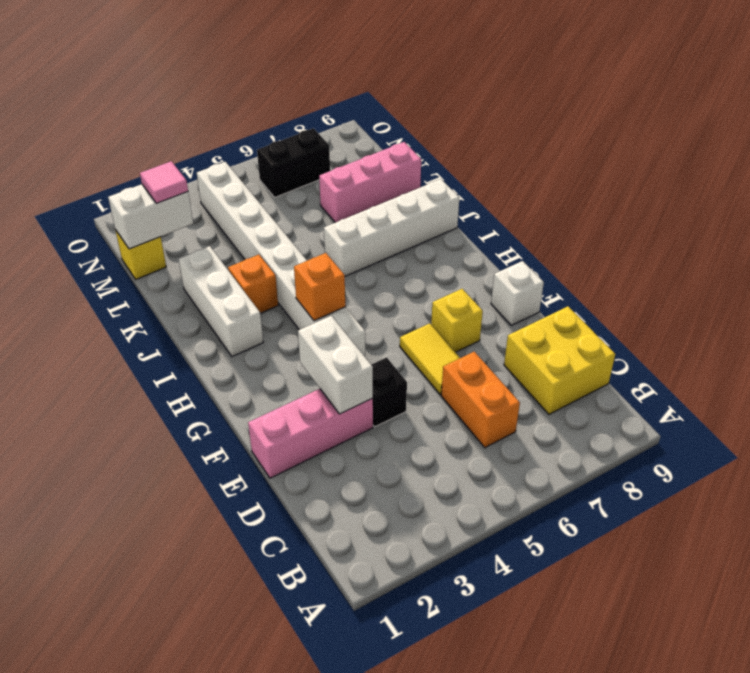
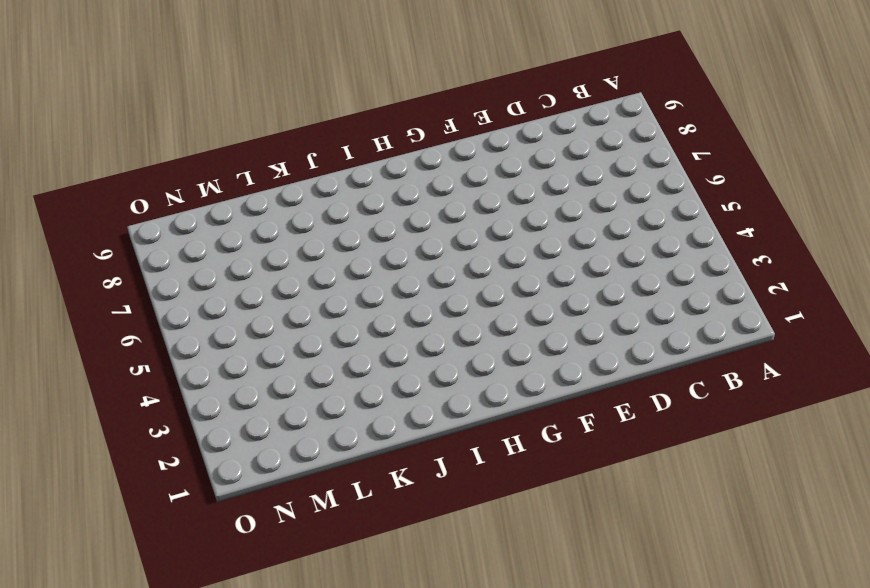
none -> orange brick C6:D6 level 1
none -> yellow brick C8:D9 level 1
none -> pink brick E1:E3 level 1

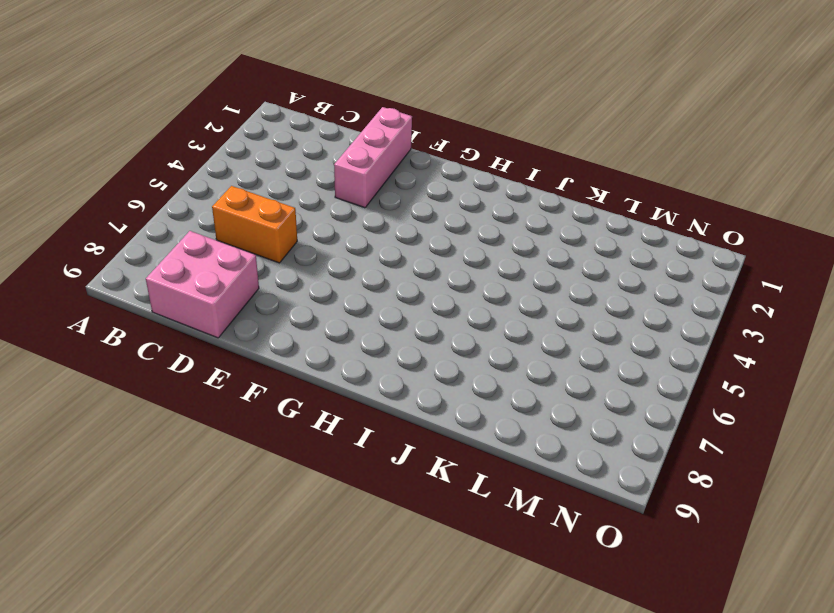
pink brick C8:D9 level 1 -> yellow brick C8:D9 level 1
none -> black brick E4 level 1
none -> yellow tile E6:F6 level 1
none -> yellow brick F7 level 1

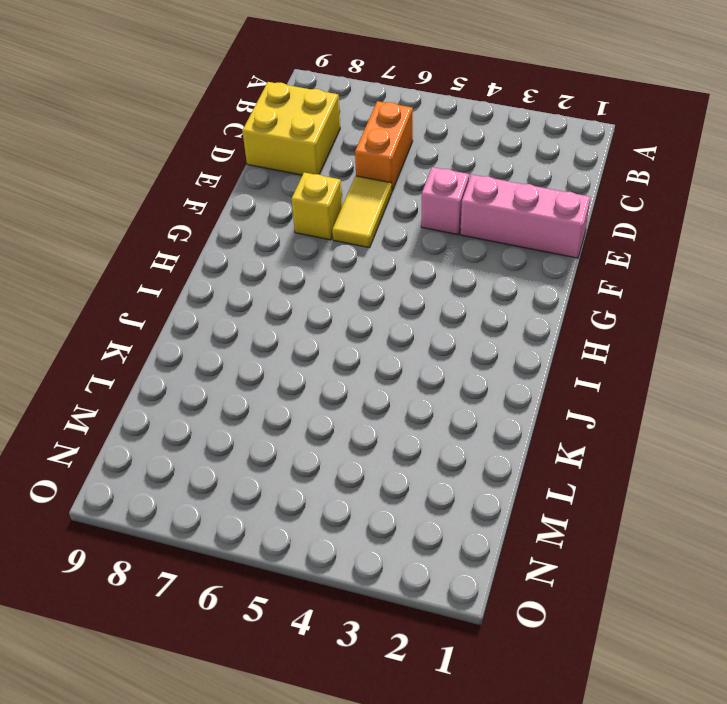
pink brick E4 level 1 -> black brick E4 level 1
none -> white brick F9 level 1
none -> white brick G4:N4 level 1
none -> white brick I2:K2 level 1

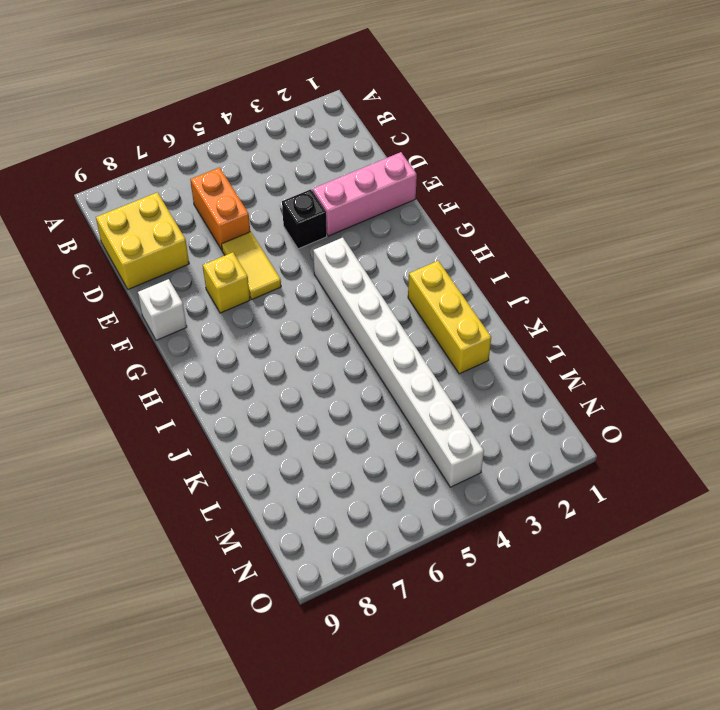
yellow brick I2:K2 level 1 -> white brick I2:K2 level 1
none -> orange brick J3 level 1
none -> white brick J6:J9 level 1
none -> pink brick L7:L9 level 1

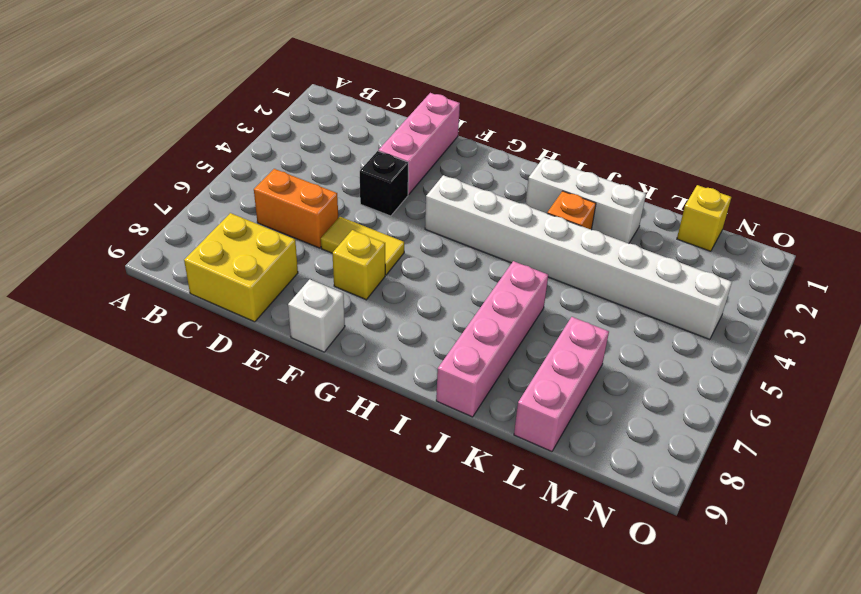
pink brick J6:J9 level 1 -> white brick J6:J9 level 1
none -> black brick N6:N7 level 1
none -> white brick E3:F3 level 2
none -> orange brick H4 level 2

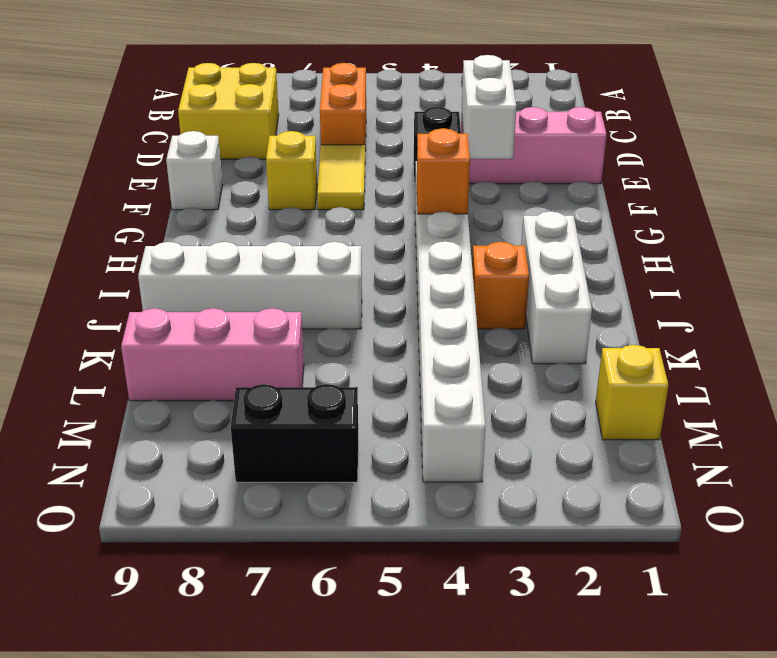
none -> white brick M1:M2 level 2
none -> pink tile M2 level 3

